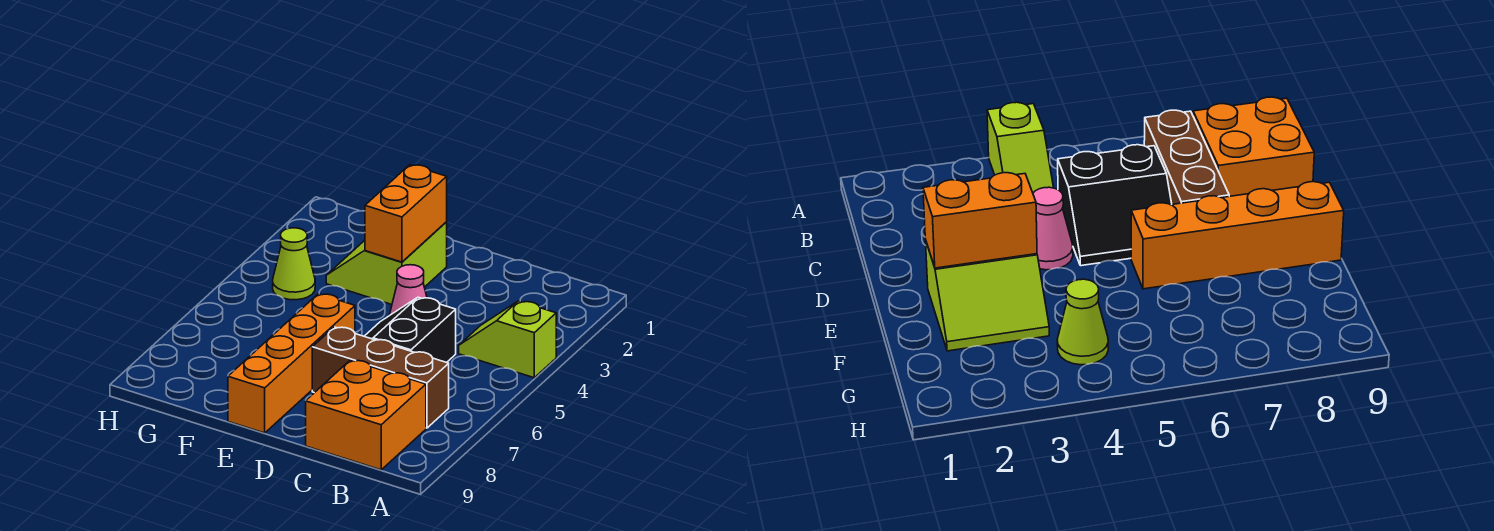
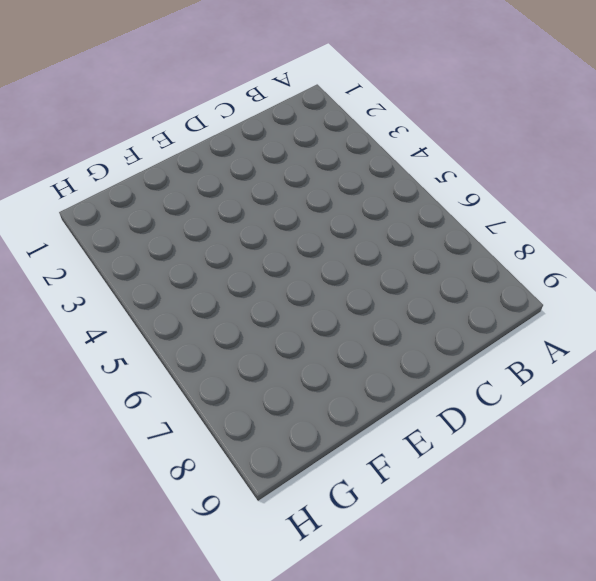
none -> lime slope A4:B4 level 1 top A
none -> brown brick B7:D7 level 1

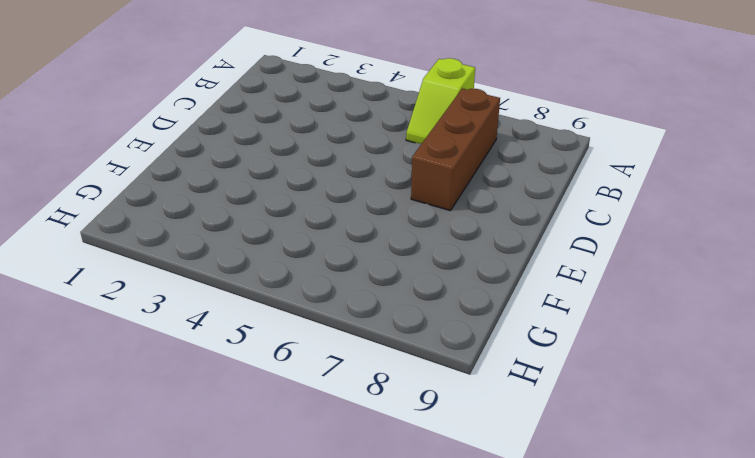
lime slope A6:B6 level 1 top A -> lime slope A4:B4 level 1 top A
none -> orange brick B8:C9 level 1
none -> black slope C5:D6 level 1 top C

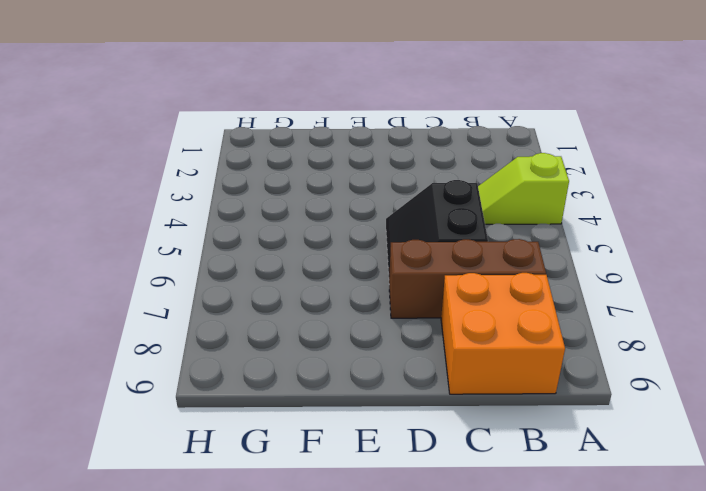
none -> pink cone D4 level 1
none -> lime slope E2:F3 level 1 top E

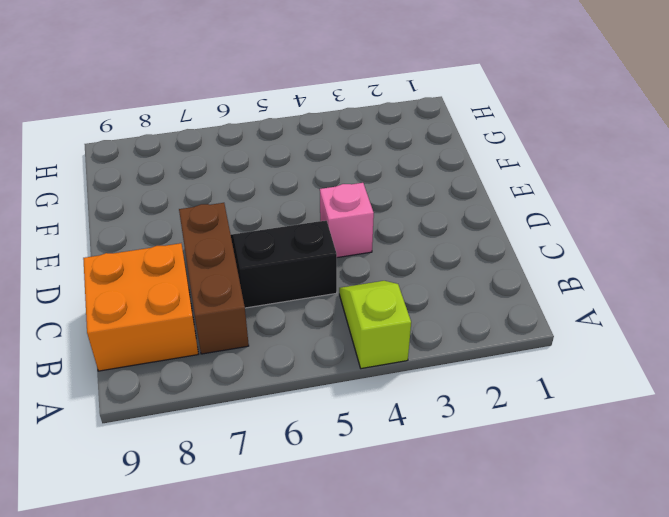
pink brick D4 level 1 -> pink cone D4 level 1
none -> lime slope E2:F3 level 1 top E
none -> orange brick E6:E9 level 1

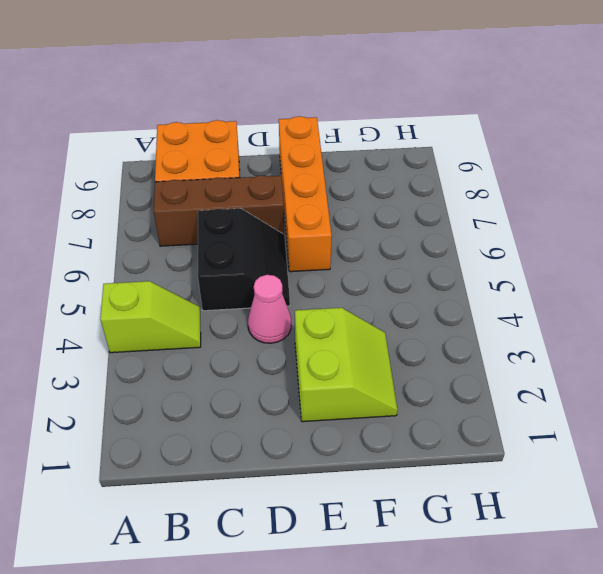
none -> lime cone G4 level 1
none -> orange brick E2:E3 level 2

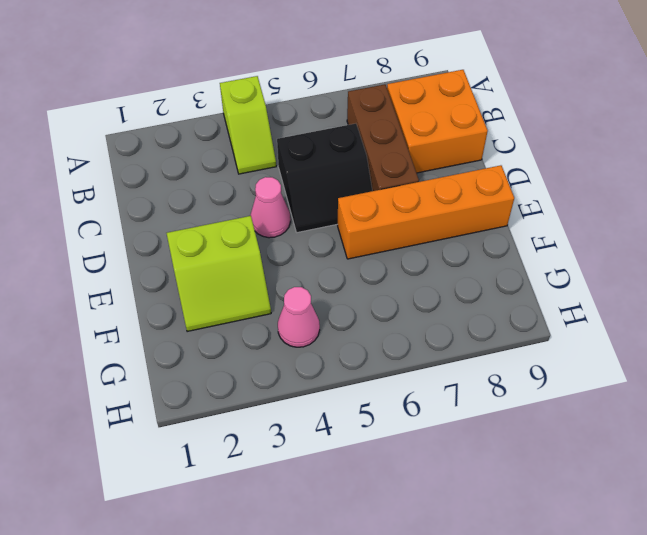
pink cone G4 level 1 -> lime cone G4 level 1
none -> orange brick E2:E3 level 2

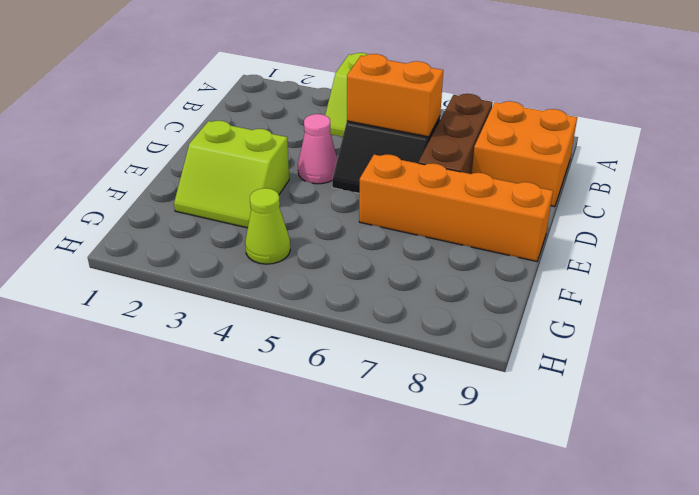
orange brick C5:C6 level 2 -> orange brick E2:E3 level 2

